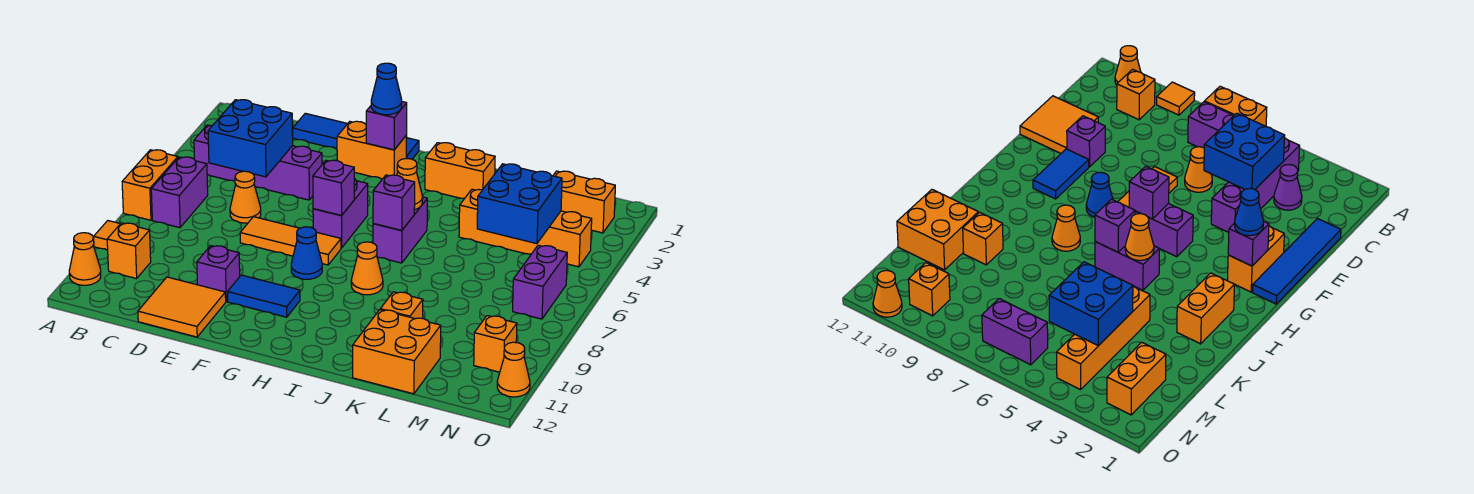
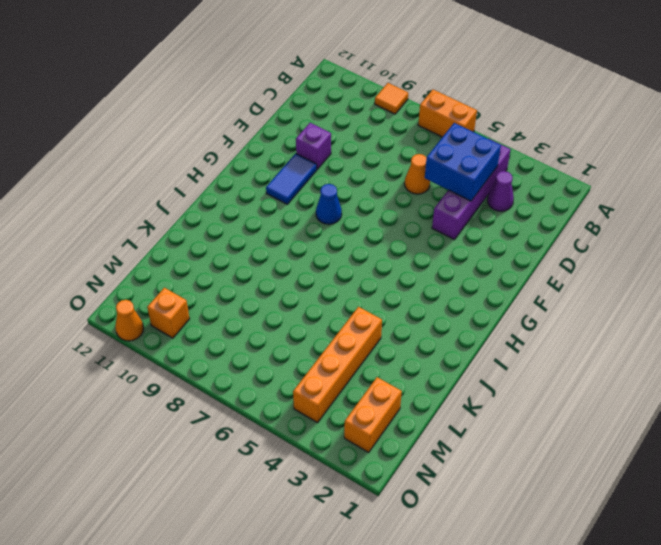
none -> orange cone A11 level 1
none -> purple brick B6:B7 level 1
none -> orange brick B10 level 1
none -> blue tile D1:G1 level 1

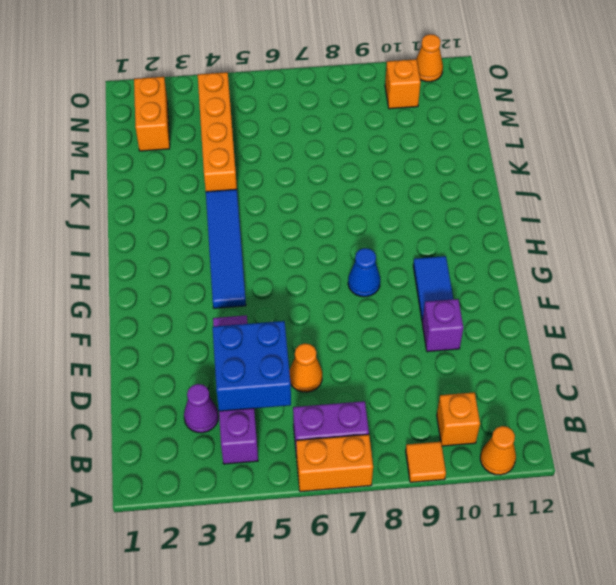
blue tile G4:J4 level 1 -> blue tile D1:G1 level 1
none -> orange tile D11:E12 level 1
none -> orange tile E7:G7 level 1
none -> orange brick F2:G2 level 1
none -> purple brick G5:G6 level 1

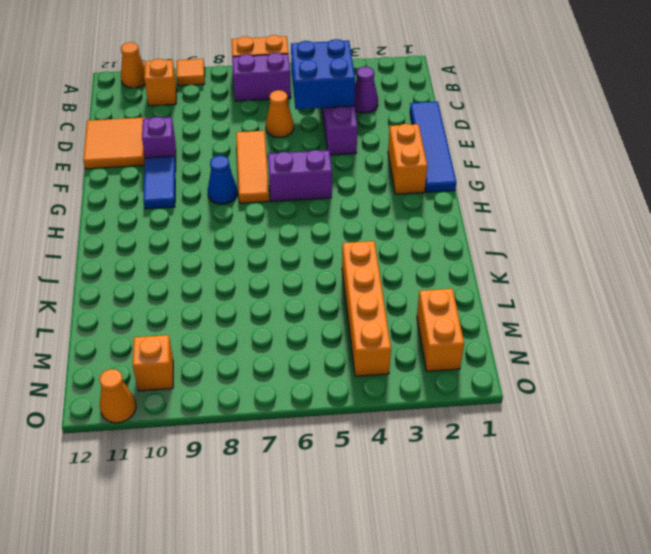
none -> orange brick I2:J2 level 1
none -> purple brick I5:I6 level 1
none -> orange cone I8 level 1
none -> orange brick K10 level 1

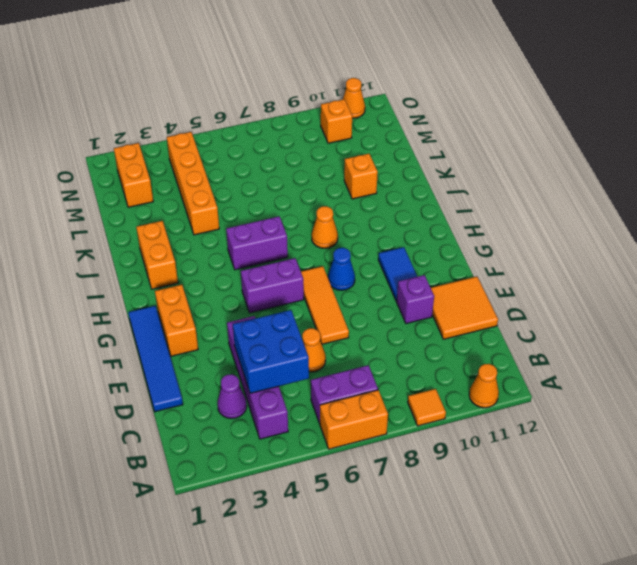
none -> orange brick B10 level 1
none -> orange brick K11:L12 level 1
none -> purple brick N6:N7 level 1
none -> purple brick G2 level 2

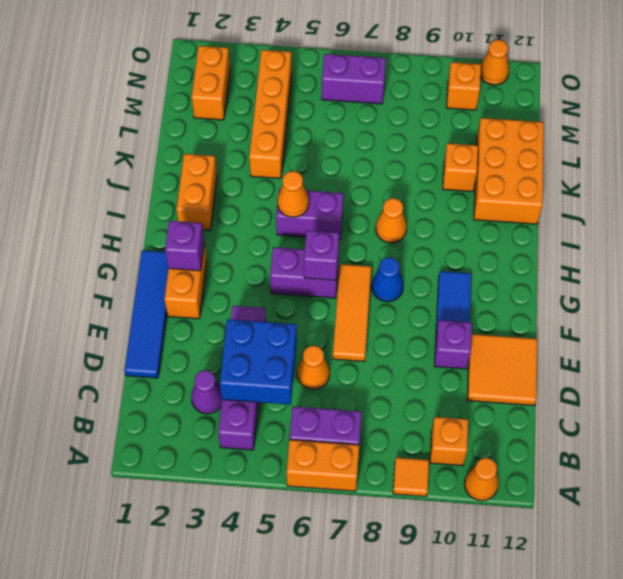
orange brick J11:L12 level 1 -> orange brick K11:L12 level 1
none -> purple brick I6 level 2
none -> blue brick L4:M5 level 2
none -> blue cone G2 level 3

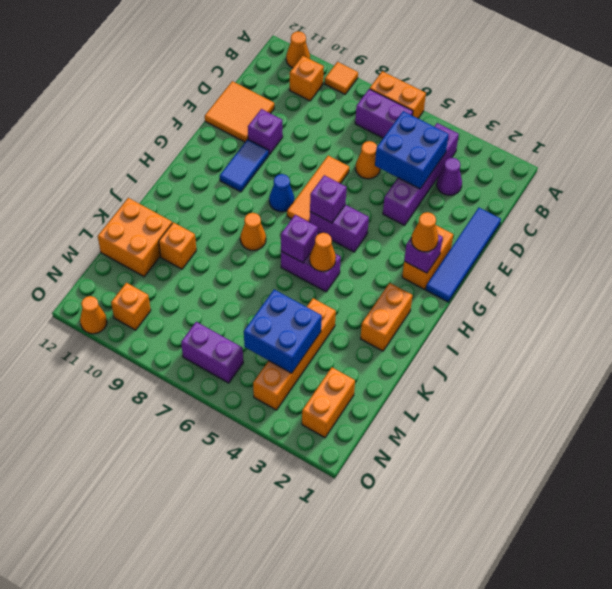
orange cone G2 level 3 -> blue cone G2 level 3

